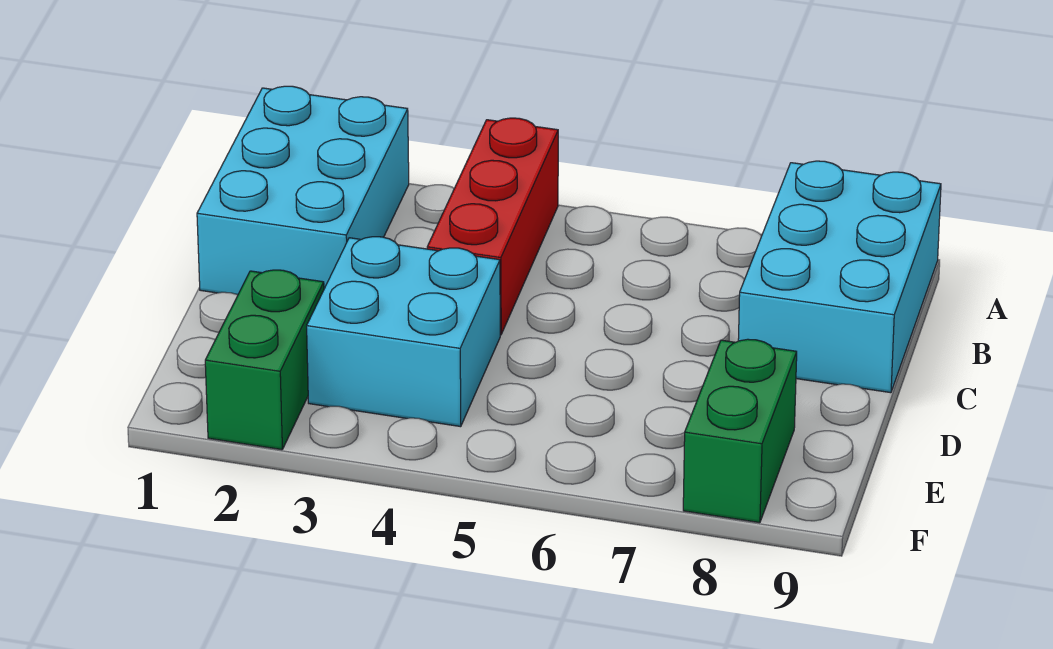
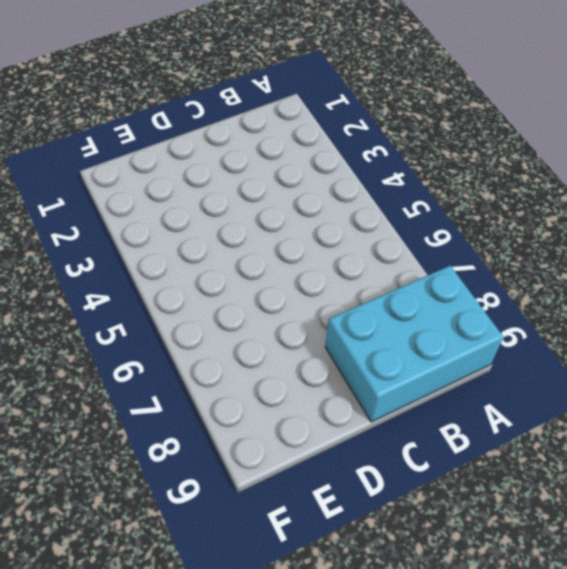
none -> cyan brick A1:C2 level 1
none -> red brick A4:C4 level 1

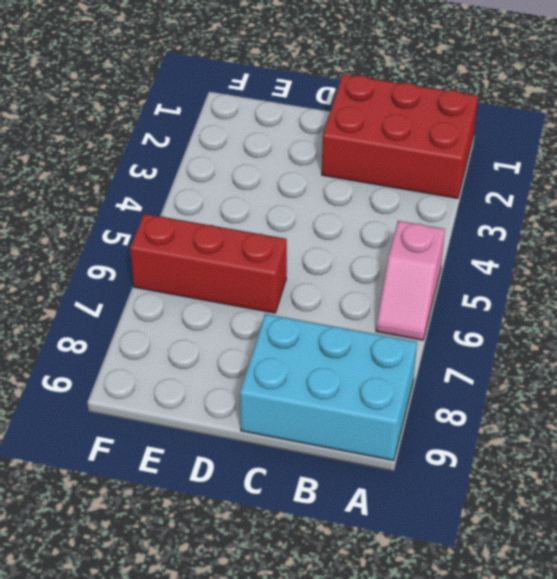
red brick A1:C2 level 1 -> cyan brick A1:C2 level 1
pink slope A5:A6 level 1 top 5 -> none
red brick D6:F6 level 1 -> red brick A4:C4 level 1
none -> cyan brick D3:E4 level 1
none -> green brick E2:F2 level 1

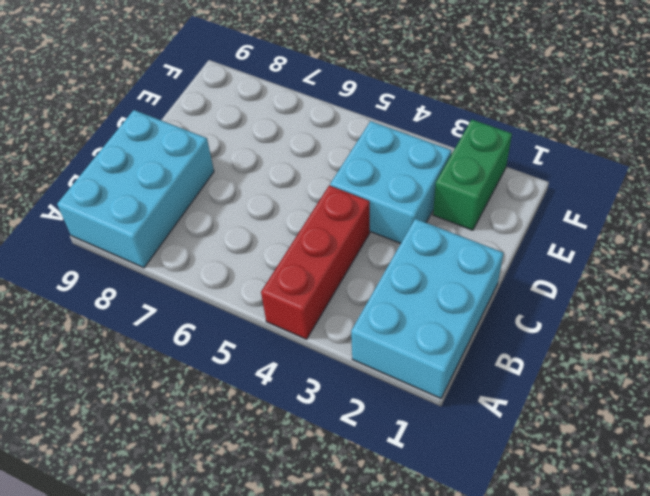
none -> green brick E8:F8 level 1

